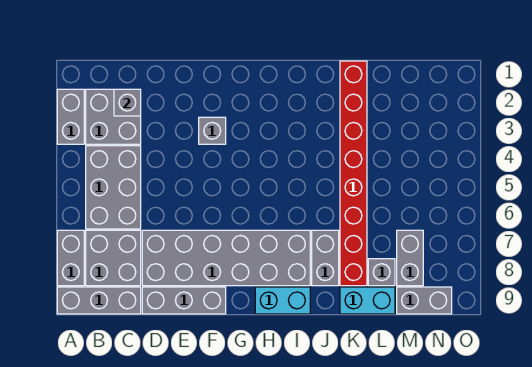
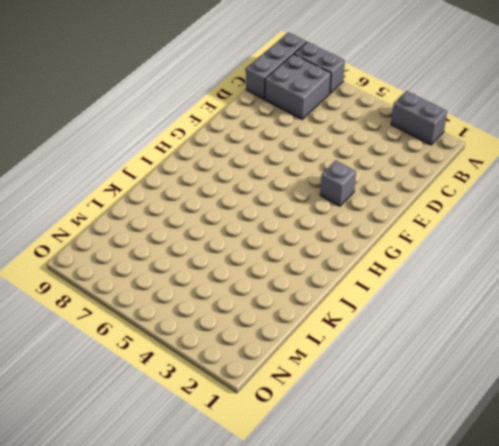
none -> grey brick B2:C3 level 1
none -> grey brick B4:C6 level 1
none -> grey brick D7:I8 level 1

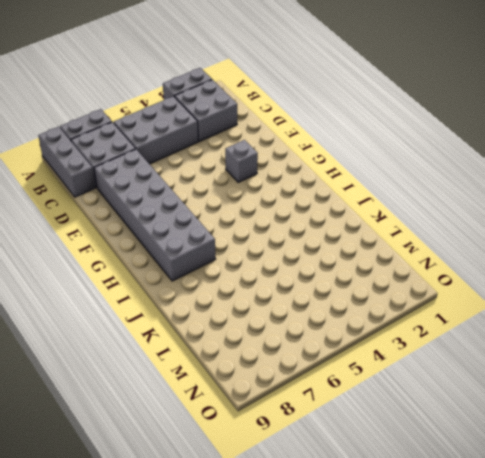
none -> grey brick D9:F9 level 1
none -> cyan brick H9:I9 level 1
none -> grey brick J7:J8 level 1

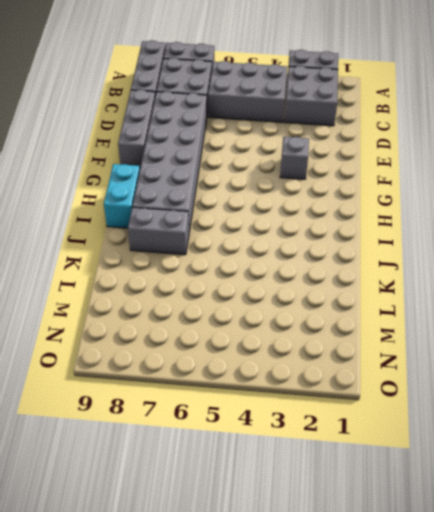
none -> red brick K1:K8 level 1
none -> cyan brick K9:L9 level 1
none -> grey brick L8 level 1

